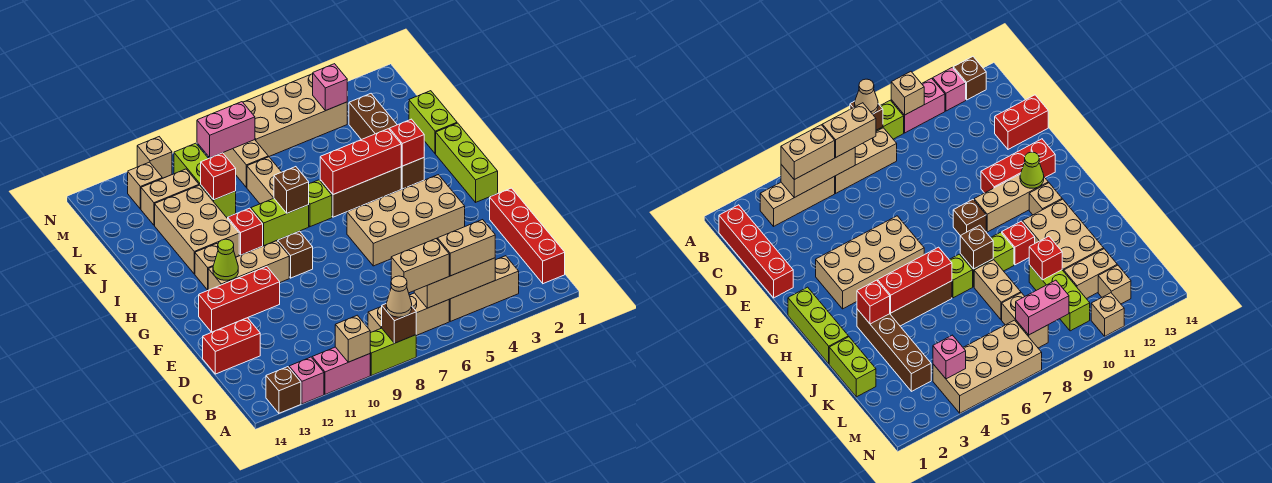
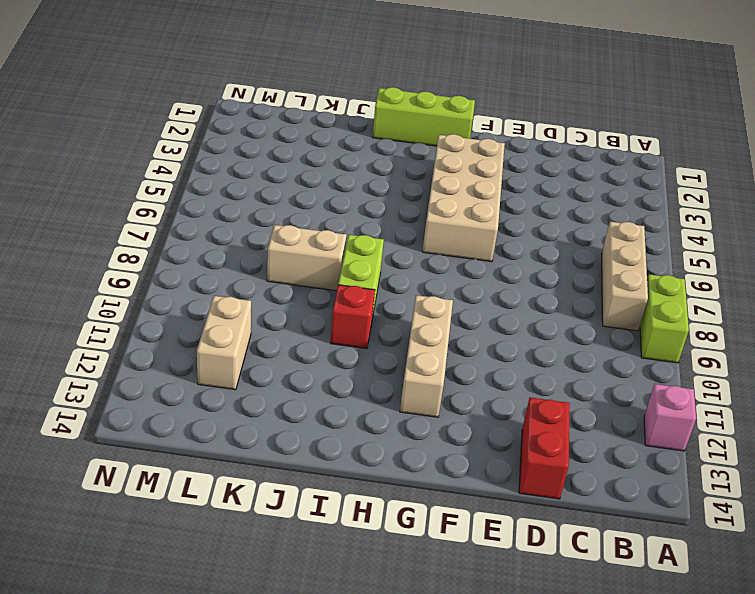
none -> pink brick A10:A11 level 1
none -> brown brick A13 level 1
none -> red brick B1:E1 level 1
none -> tan brick B3:B5 level 1

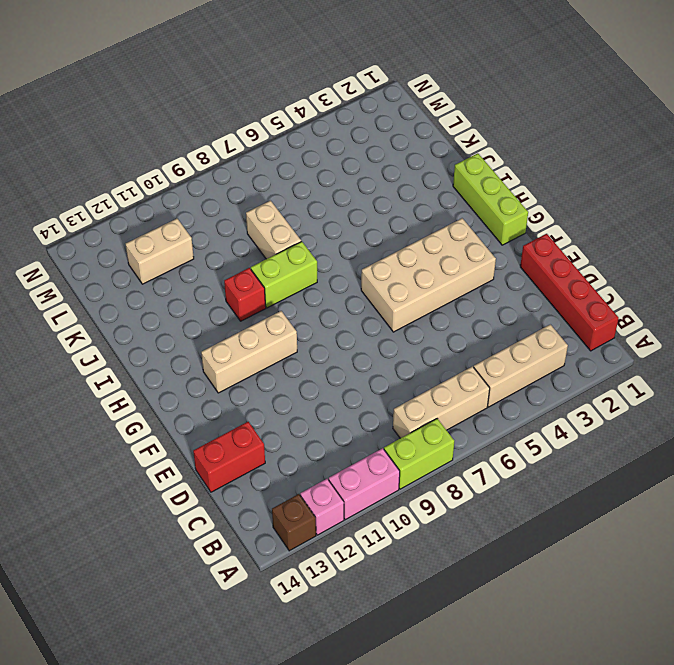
none -> red brick F11:F13 level 1
none -> brown brick G9 level 1
none -> tan brick H12 level 1
none -> brown brick I3:L3 level 1

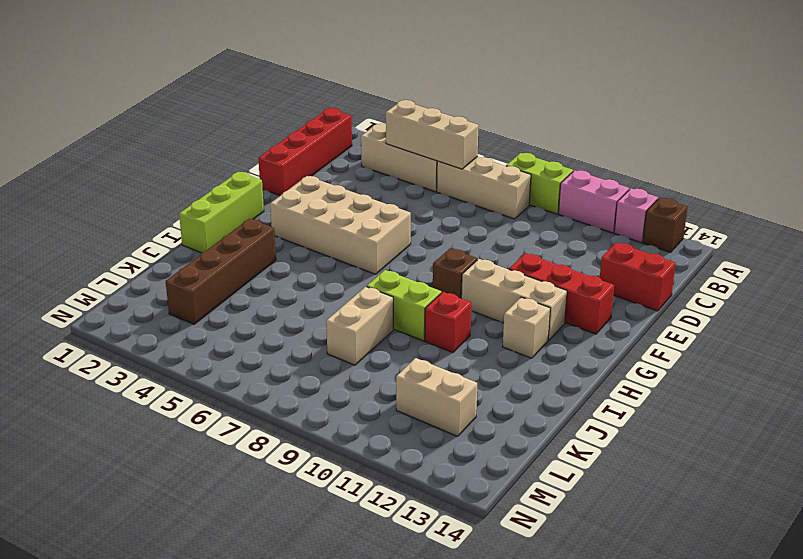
none -> brown brick I4:I6 level 1
none -> lime brick I7 level 1
none -> tan brick I11:K12 level 1
none -> lime brick J1:K1 level 1

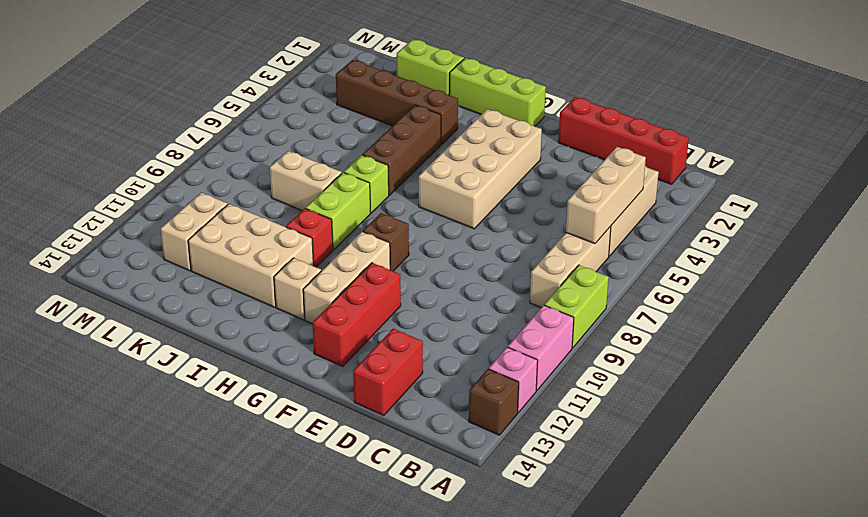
none -> lime brick K10:M10 level 1
none -> tan brick L8:M8 level 1
none -> tan brick M4:N7 level 1
none -> tan brick M12 level 1

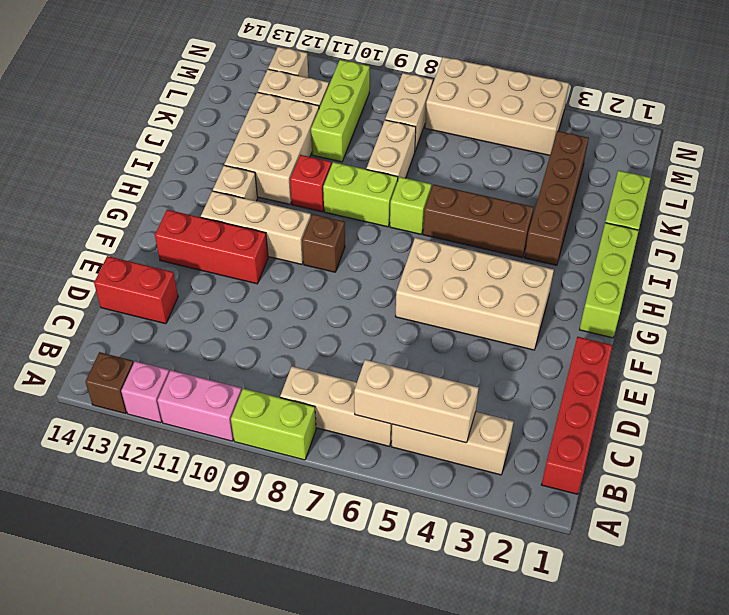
none -> tan brick N11 level 1
none -> brown brick A8 level 2
none -> tan brick A10 level 2
none -> lime cone G12 level 2

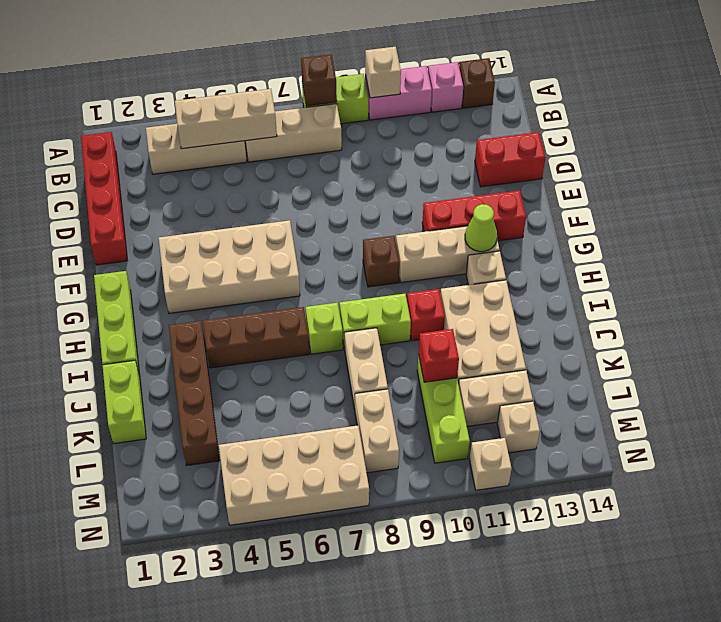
none -> red brick I3 level 2
none -> red brick I4:I6 level 2
none -> brown brick I8 level 2
none -> pink brick M4 level 2

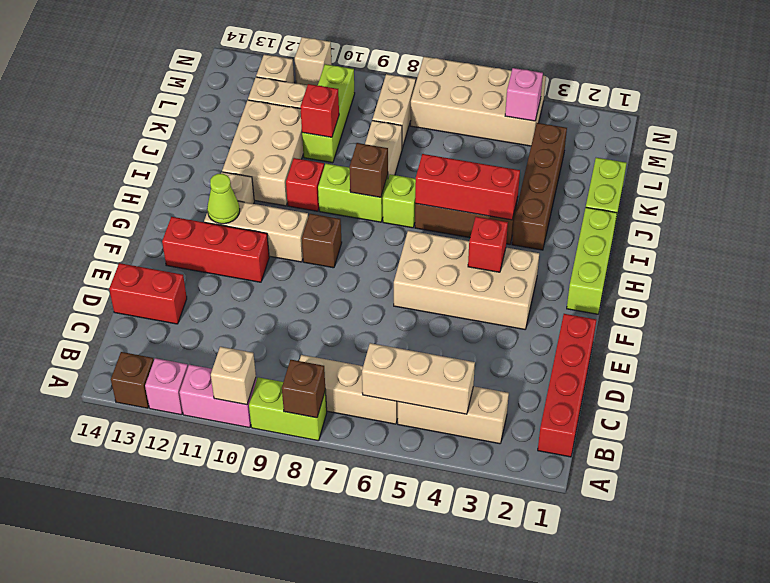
red brick G4 level 2 -> red brick I3 level 2
none -> pink brick M8:M9 level 2
none -> tan cone A8 level 3
none -> tan brick B4:B5 level 3
none -> tan brick B6:B7 level 3

